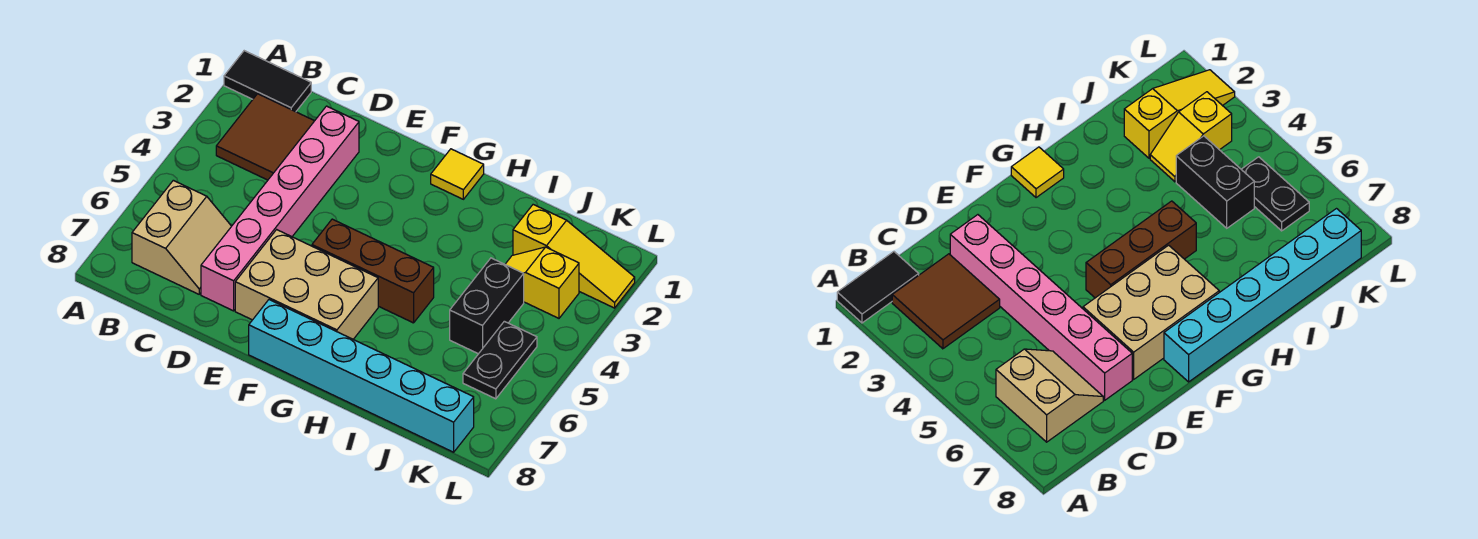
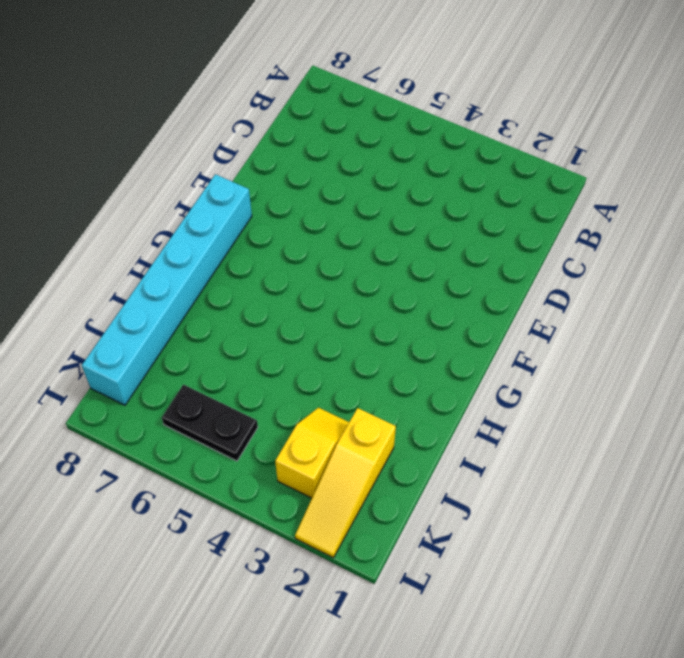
none -> black tile A1:B1 level 1
none -> brown tile B2:C3 level 1
none -> tan slope B6:C7 level 1 top B

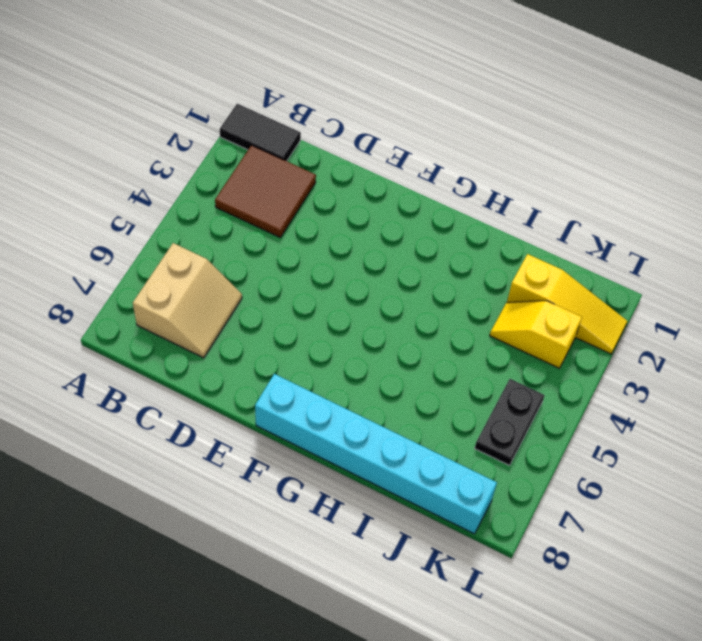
none -> pink brick D2:D7 level 1
none -> tan brick E6:G7 level 1
none -> brown brick F5:H5 level 1

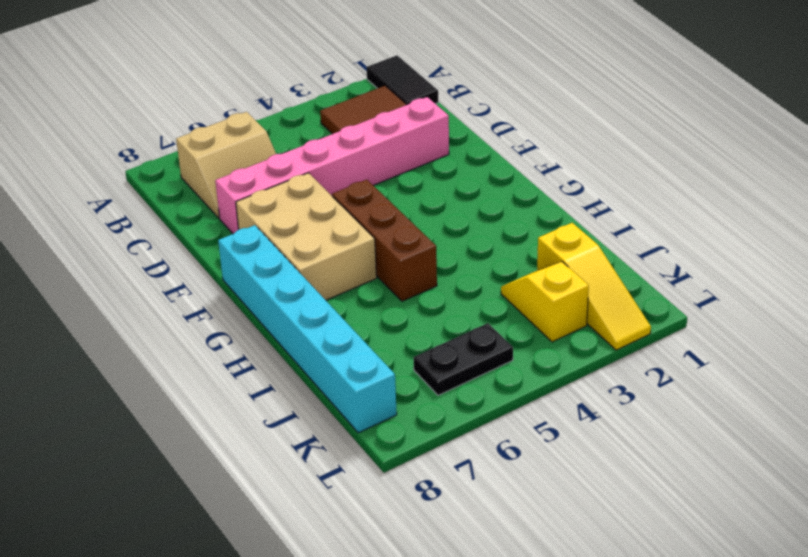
none -> yellow tile G1 level 1
none -> black brick J4:J5 level 1

